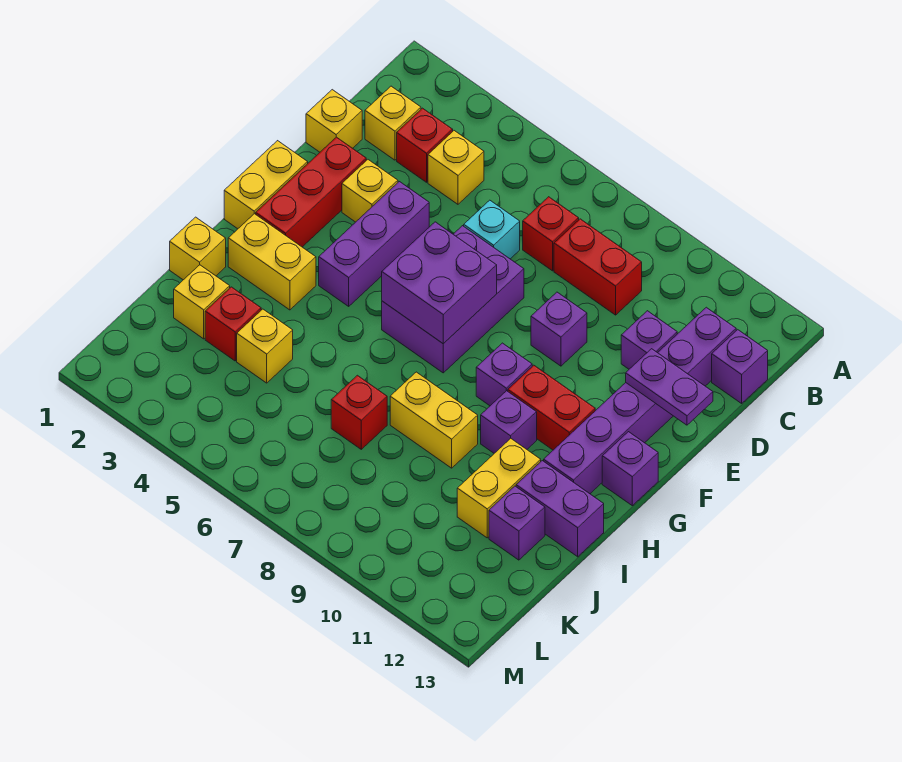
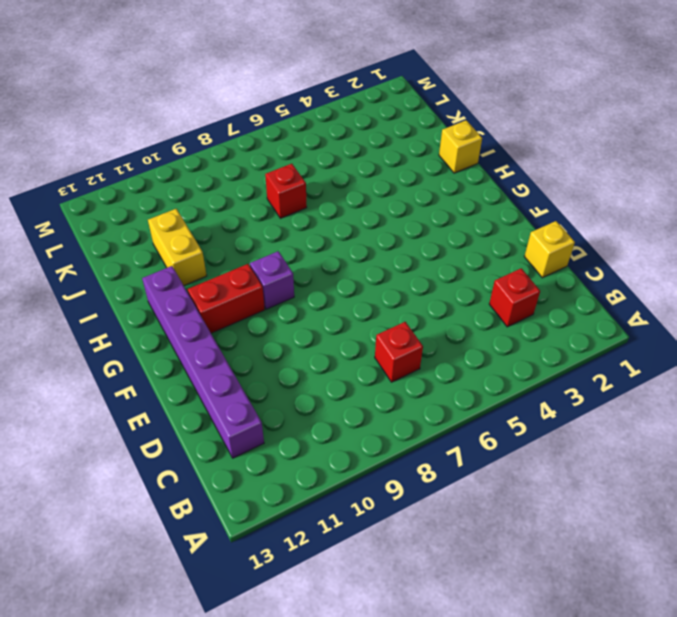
none -> yellow brick C2 level 1
none -> yellow brick C4 level 1
none -> red brick C8:C9 level 1
none -> purple brick C13 level 1

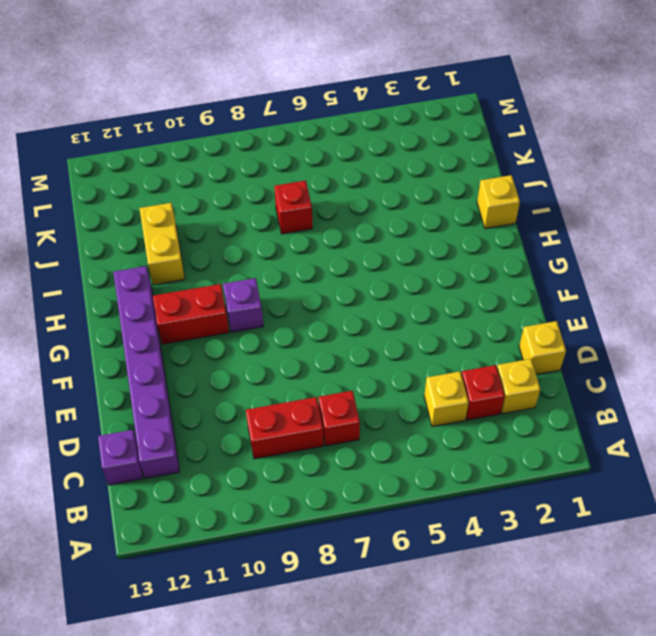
none -> cyan brick D6 level 1
none -> purple brick D11 level 1
none -> red brick E2:G2 level 1
none -> yellow brick E3 level 1

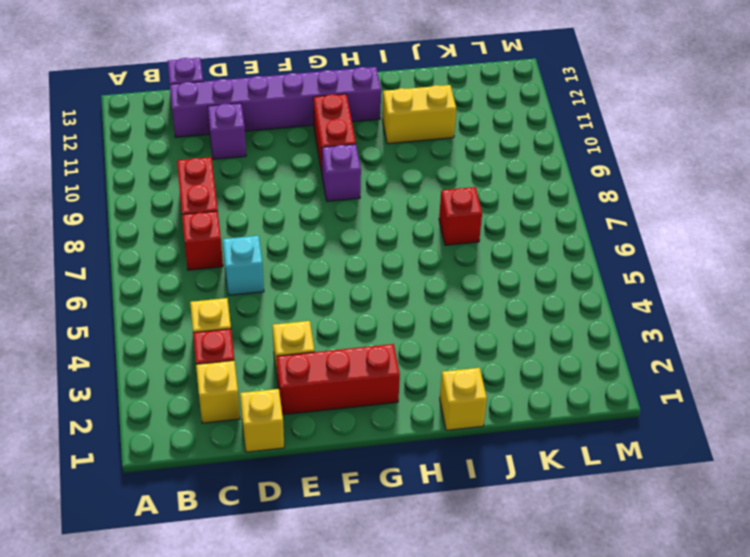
none -> purple brick E4:G4 level 1
none -> purple brick E6:G7 level 1
none -> purple brick E9 level 1
none -> yellow brick F1:G1 level 1

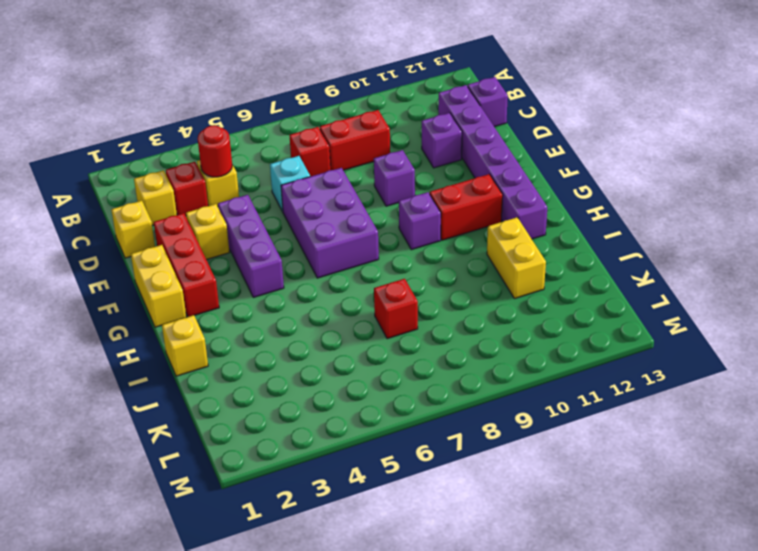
red round brick C4 level 2 -> none
none -> purple brick G13 level 1
none -> yellow brick H2:H3 level 1
none -> purple brick H10 level 1
none -> yellow brick I8:I9 level 1

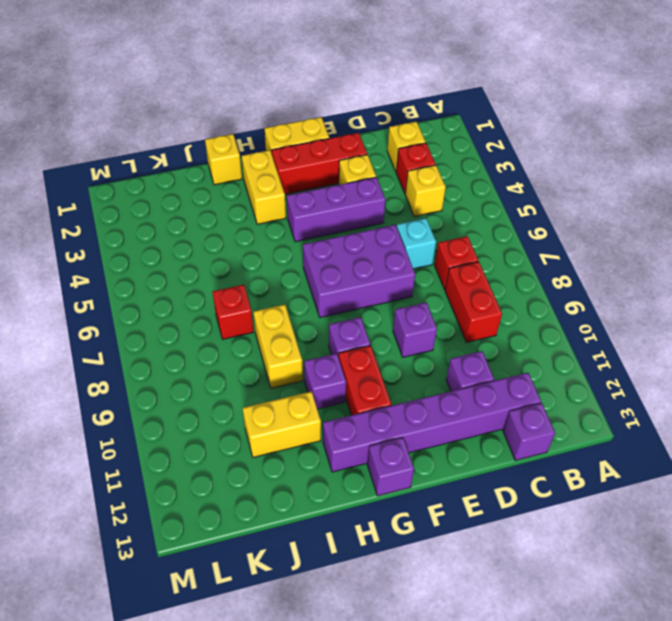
none -> yellow brick D1 level 1
none -> purple brick I12:I13 level 1
none -> yellow brick J2 level 1
none -> red brick J3 level 1

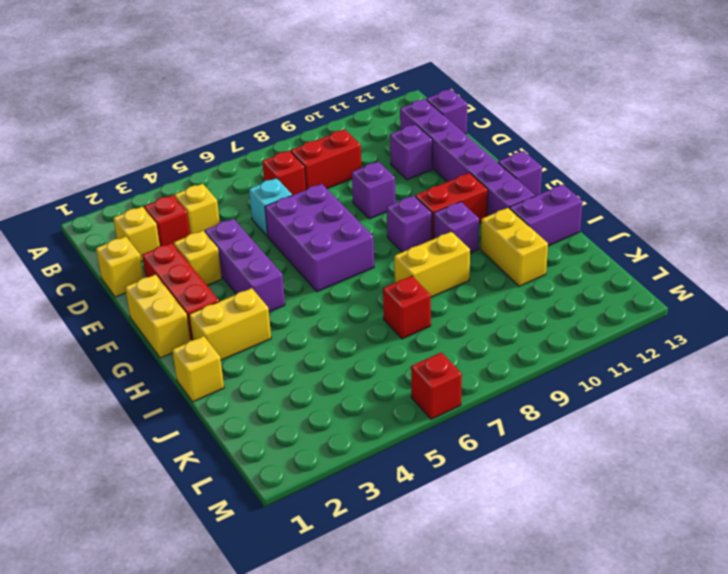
red brick M6 level 1 -> red brick J3 level 1
none -> yellow brick J2 level 1
none -> yellow brick J4 level 1
none -> purple brick J12 level 1
none -> purple plate E12:E13 level 2

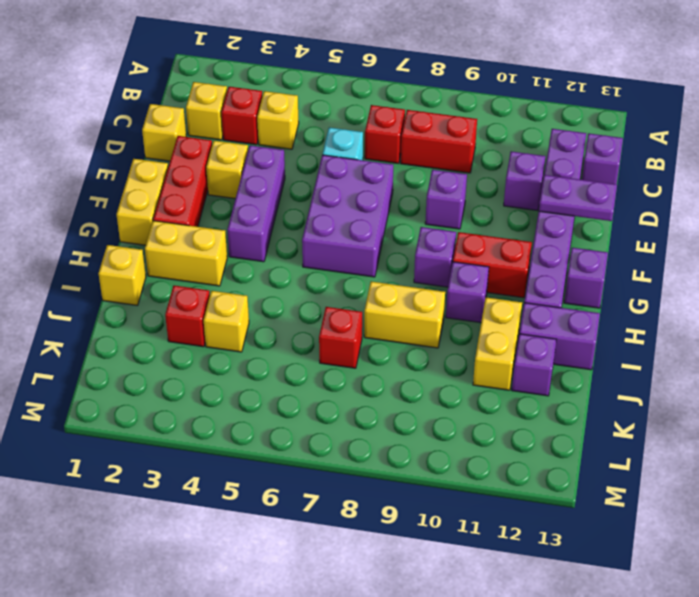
none -> yellow brick J2 level 1
none -> purple brick F6:G7 level 2

